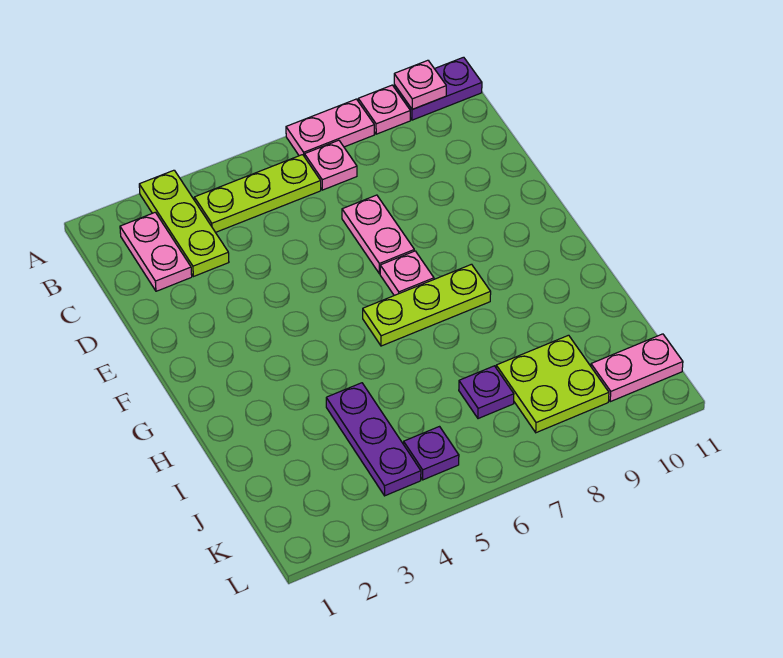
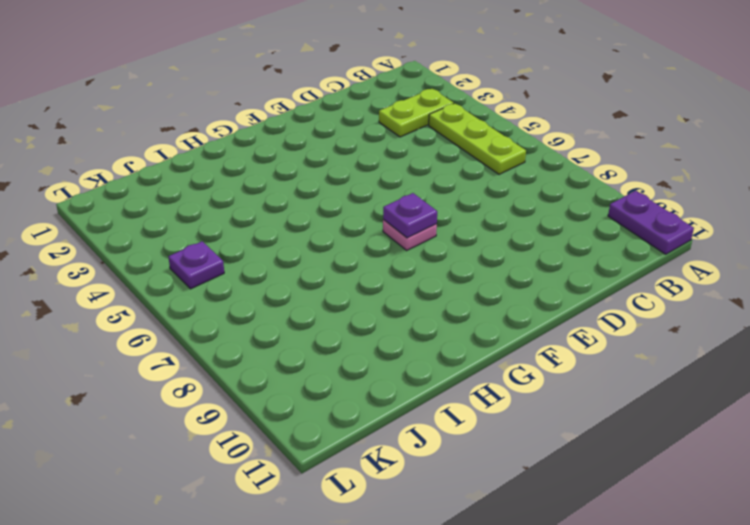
lime plate B3:C3 level 1 -> lime plate A3:C3 level 1
purple plate F7 level 2 -> purple plate J7 level 1
none -> pink plate A7:A8 level 1
none -> pink plate A9 level 1
none -> pink plate B2:C2 level 1

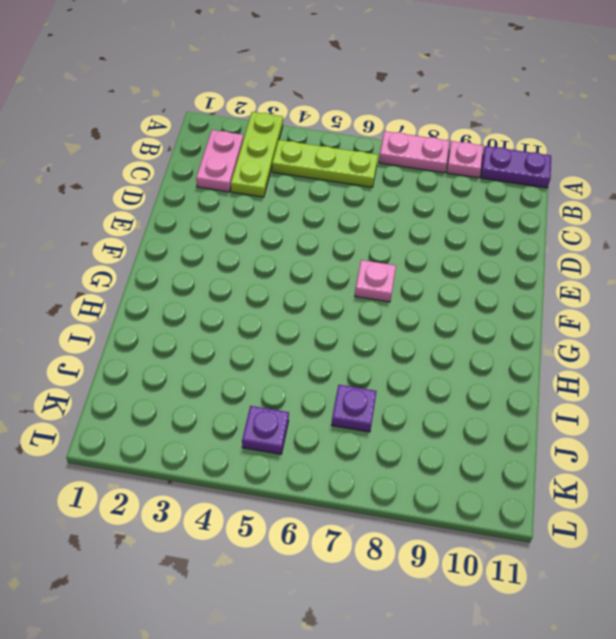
none -> pink plate B7 level 1
none -> pink plate D7:E7 level 1
none -> lime plate G6:G8 level 1

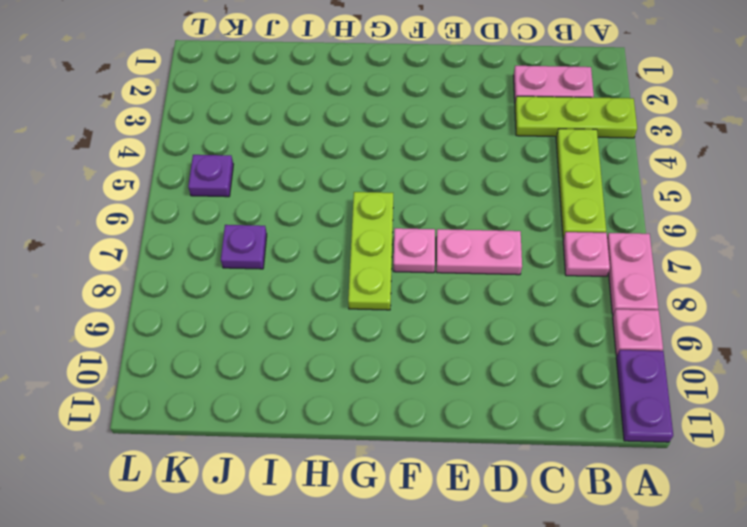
none -> purple plate I4:K4 level 1
none -> lime plate J8:K9 level 1
none -> pink plate K10:K11 level 1

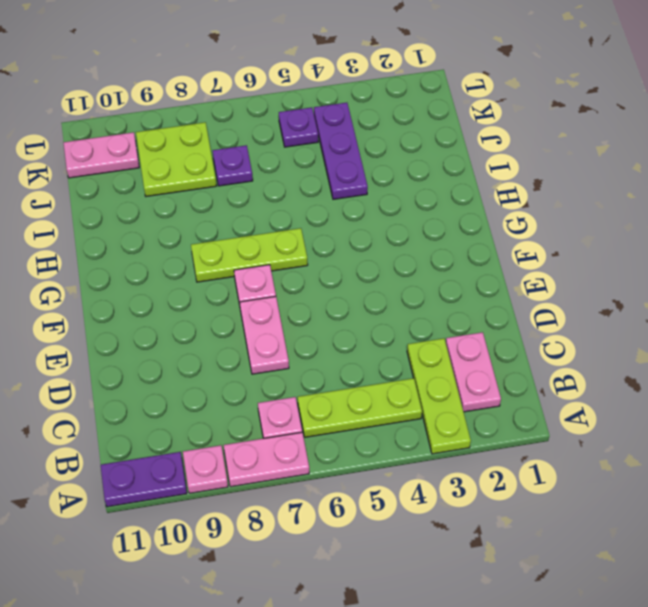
none -> pink plate A10 level 2

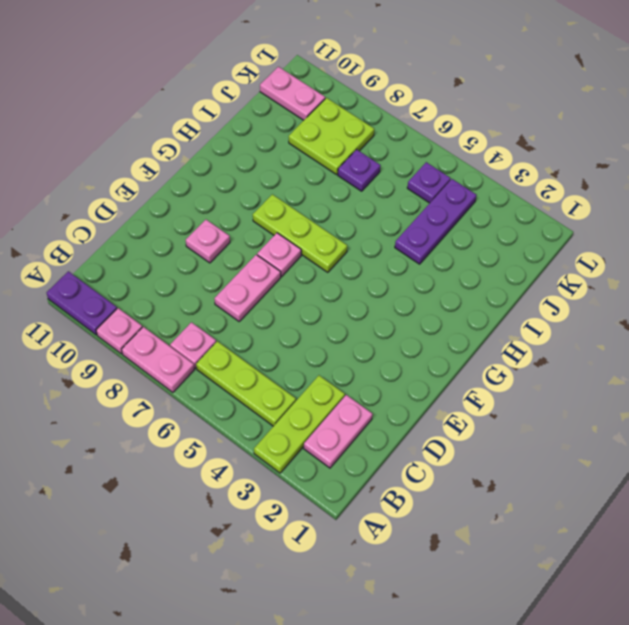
pink plate E9 level 1 -> pink plate A10 level 2

